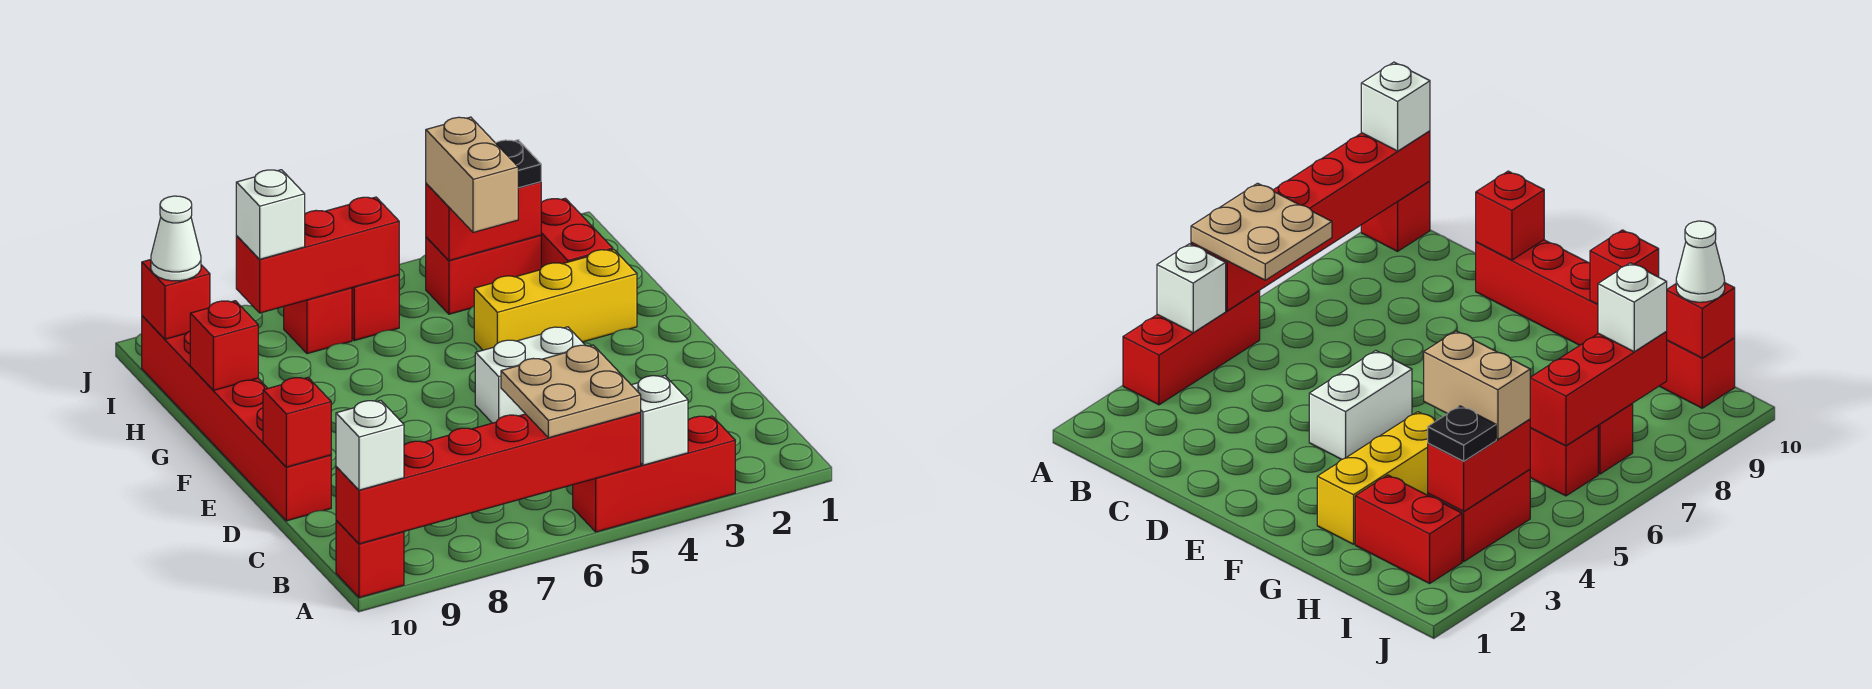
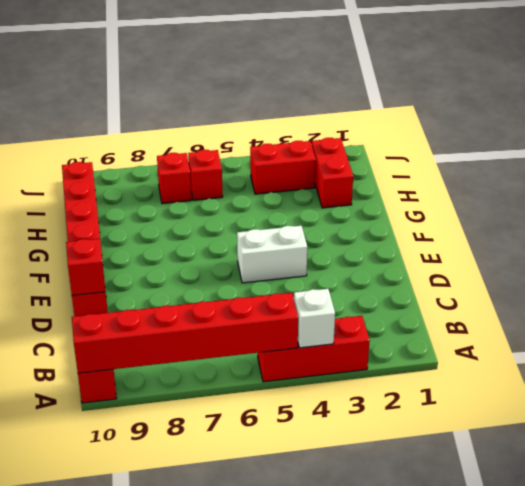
none -> yellow brick G2:G4 level 1
none -> red brick G10 level 2
none -> red brick I3:I4 level 2

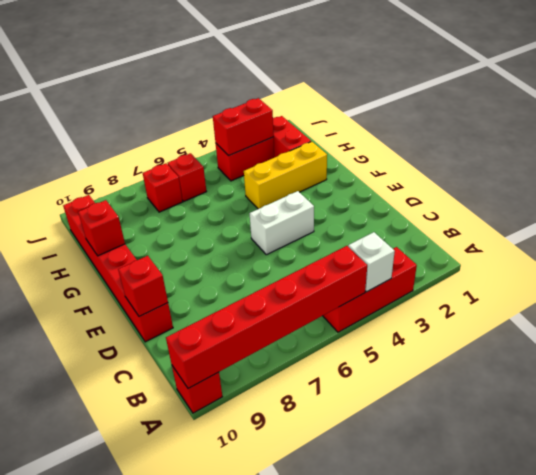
none -> red brick I6:I8 level 2
none -> red brick I10 level 2
none -> tan plate A5:B6 level 3

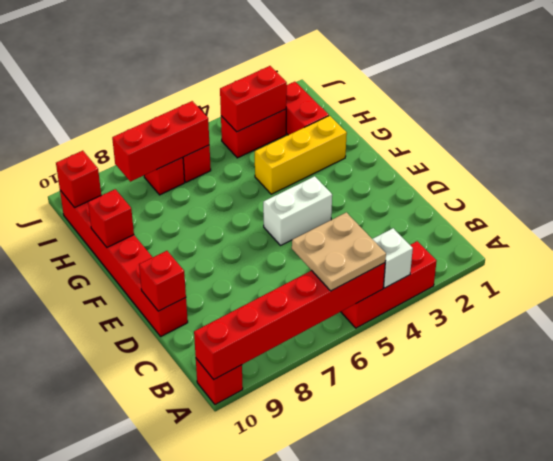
none -> white brick A10 level 3
none -> tan brick H4:I4 level 3
none -> black plate I3 level 3

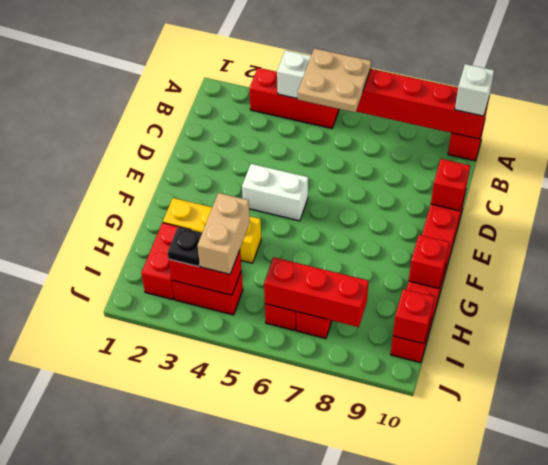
none -> white brick I8 level 3
none -> white cone I10 level 3

